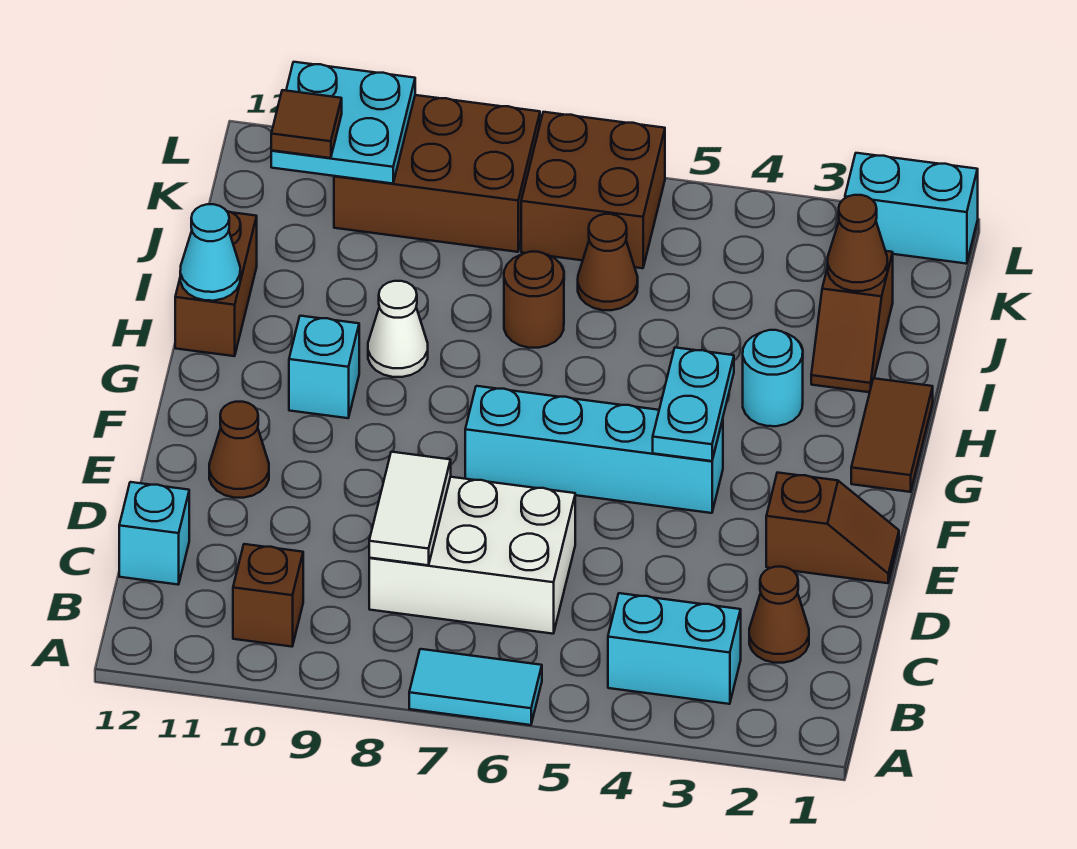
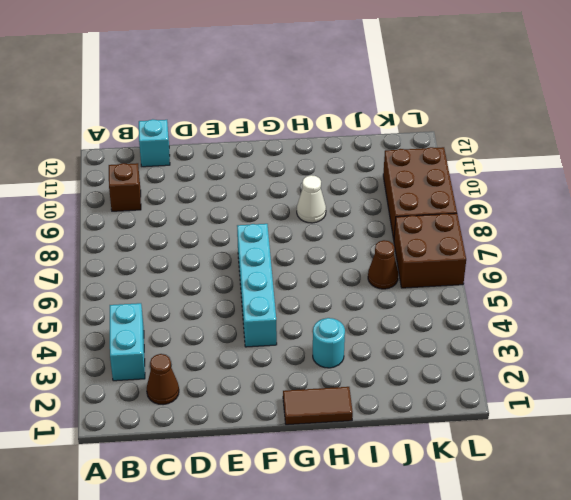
none -> cyan tile A6:A7 level 1
none -> white brick C6:D8 level 1
none -> brown slope E1:E2 level 1 top 2

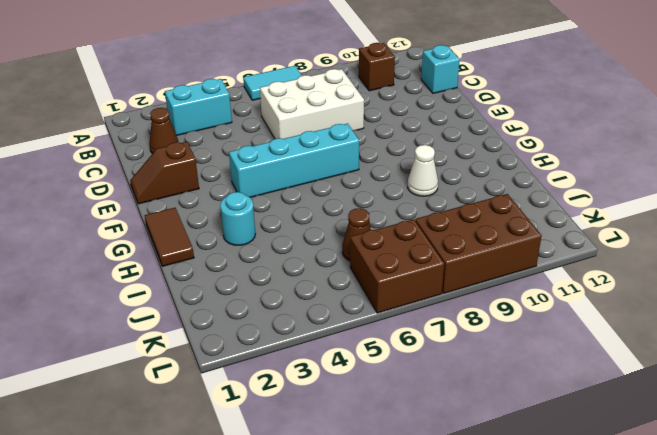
none -> brown cone E11 level 1
none -> cyan brick G10 level 1
none -> brown brick H12:I12 level 1

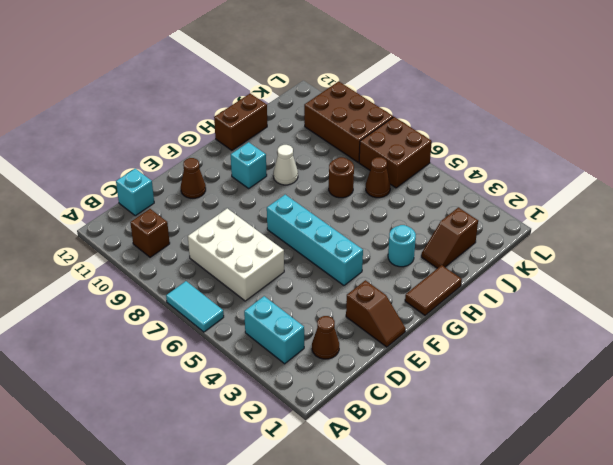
none -> cyan brick L1:L2 level 1
none -> white tile C8:D8 level 2
none -> cyan plate F4:G4 level 2

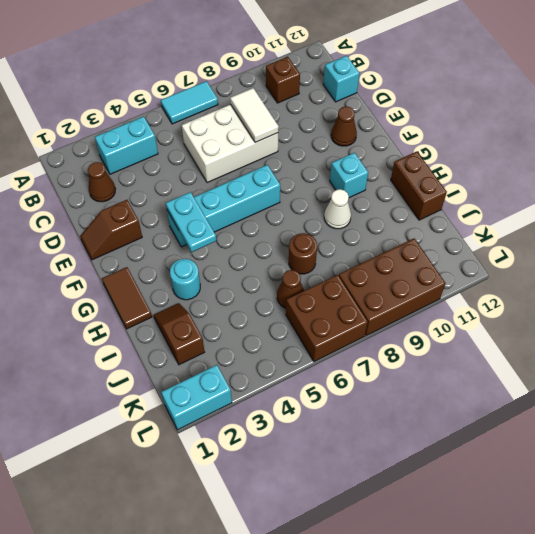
none -> cyan cone H12 level 2
none -> brown cone J2 level 2
none -> cyan plate K10:L11 level 2

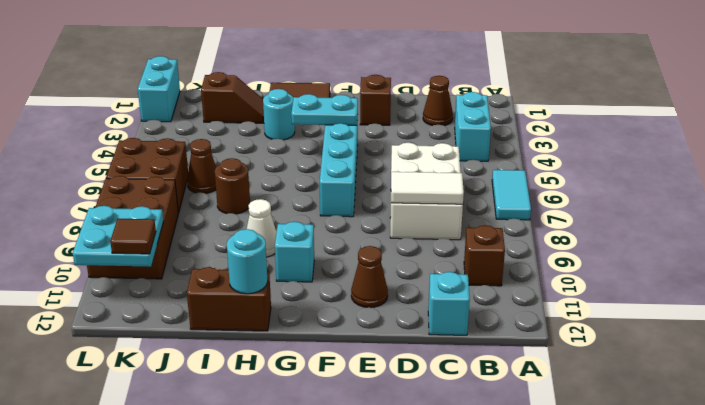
cyan round brick H12 level 2 -> cyan cone H12 level 2
none -> brown cone J2 level 2

